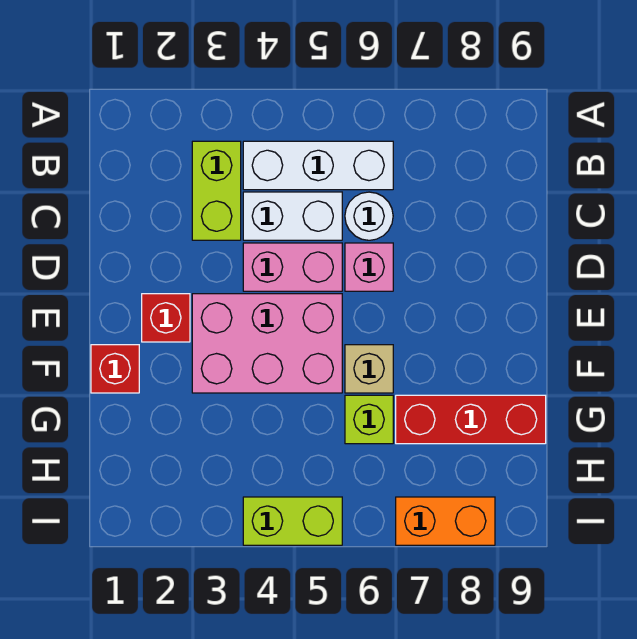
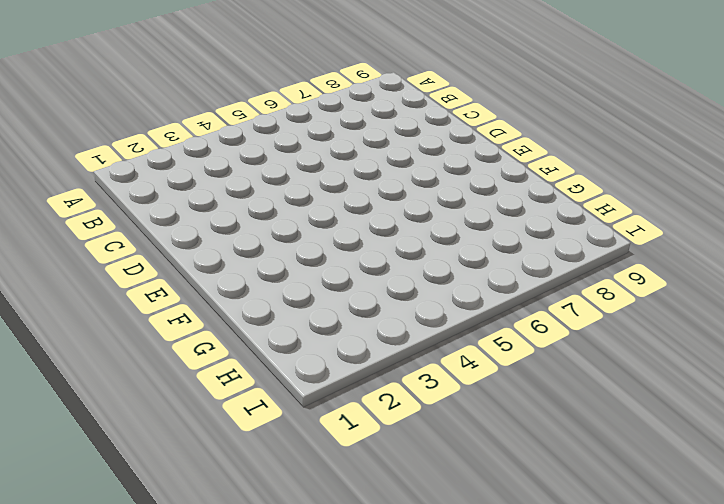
none -> lime brick B3:C3 level 1
none -> white brick B4:B6 level 1
none -> white brick C4:C5 level 1

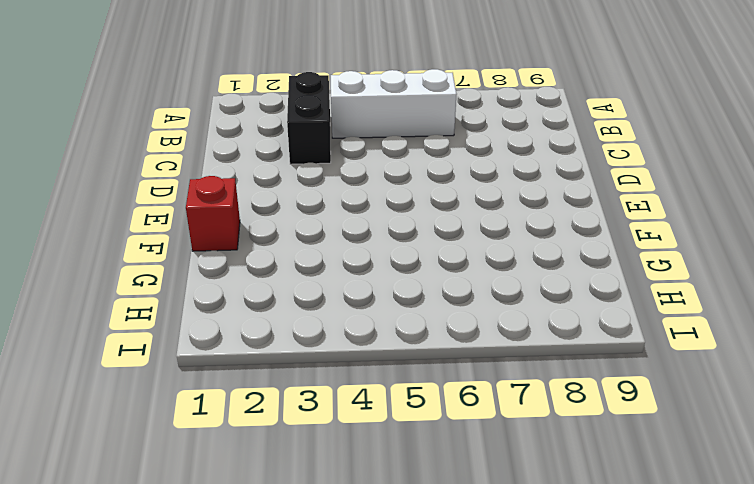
black brick B3:C3 level 1 -> lime brick B3:C3 level 1
none -> white brick C4:C5 level 1
none -> white round brick C6 level 1
none -> pink brick D4:D5 level 1

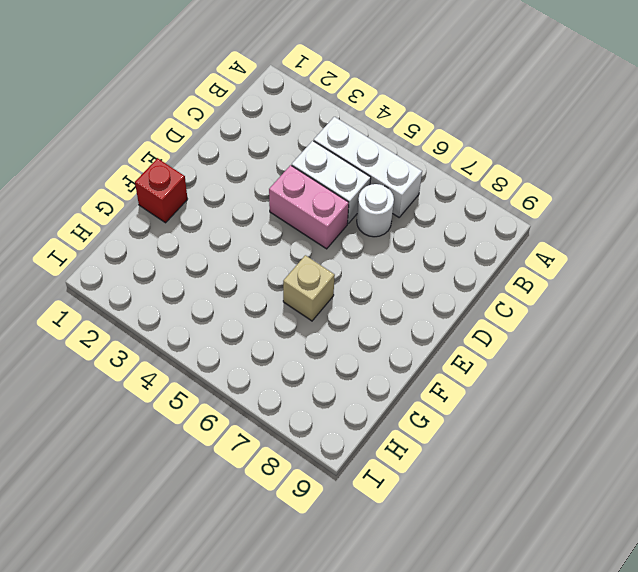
none -> lime brick B3:C3 level 1
none -> pink brick D6 level 1
none -> red brick E2 level 1

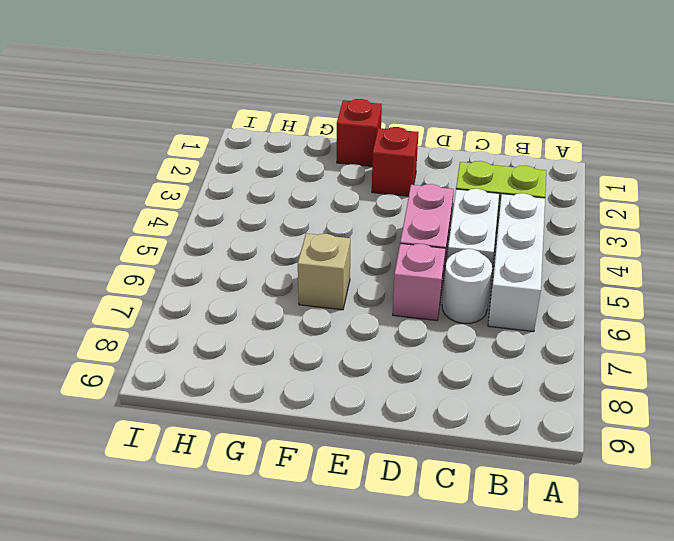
none -> pink brick E3:F5 level 1
none -> lime brick G6 level 1
none -> red brick G7:G9 level 1

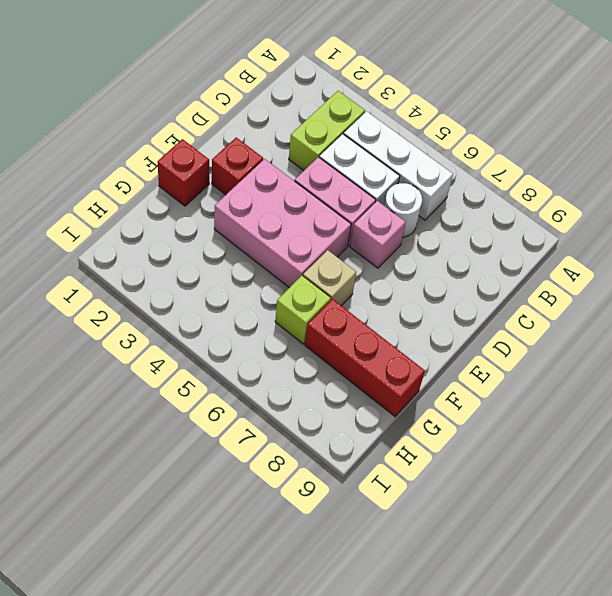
none -> lime brick I4:I5 level 1
none -> orange brick I7:I8 level 1

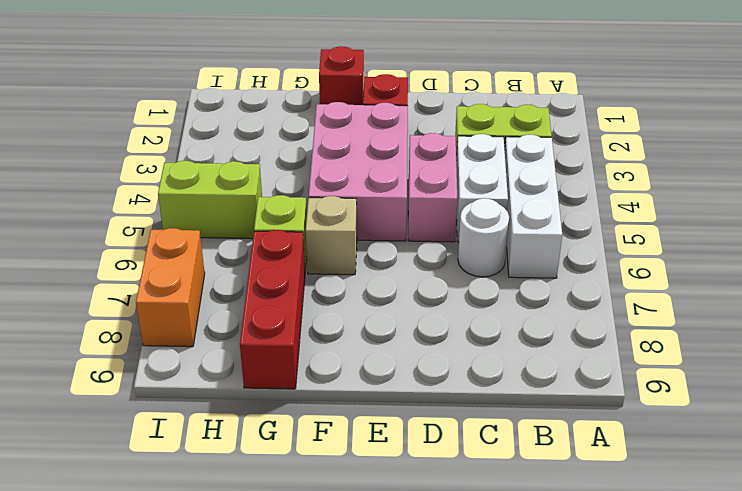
lime brick H5:I5 level 1 -> lime brick I4:I5 level 1
none -> pink brick D6 level 1

